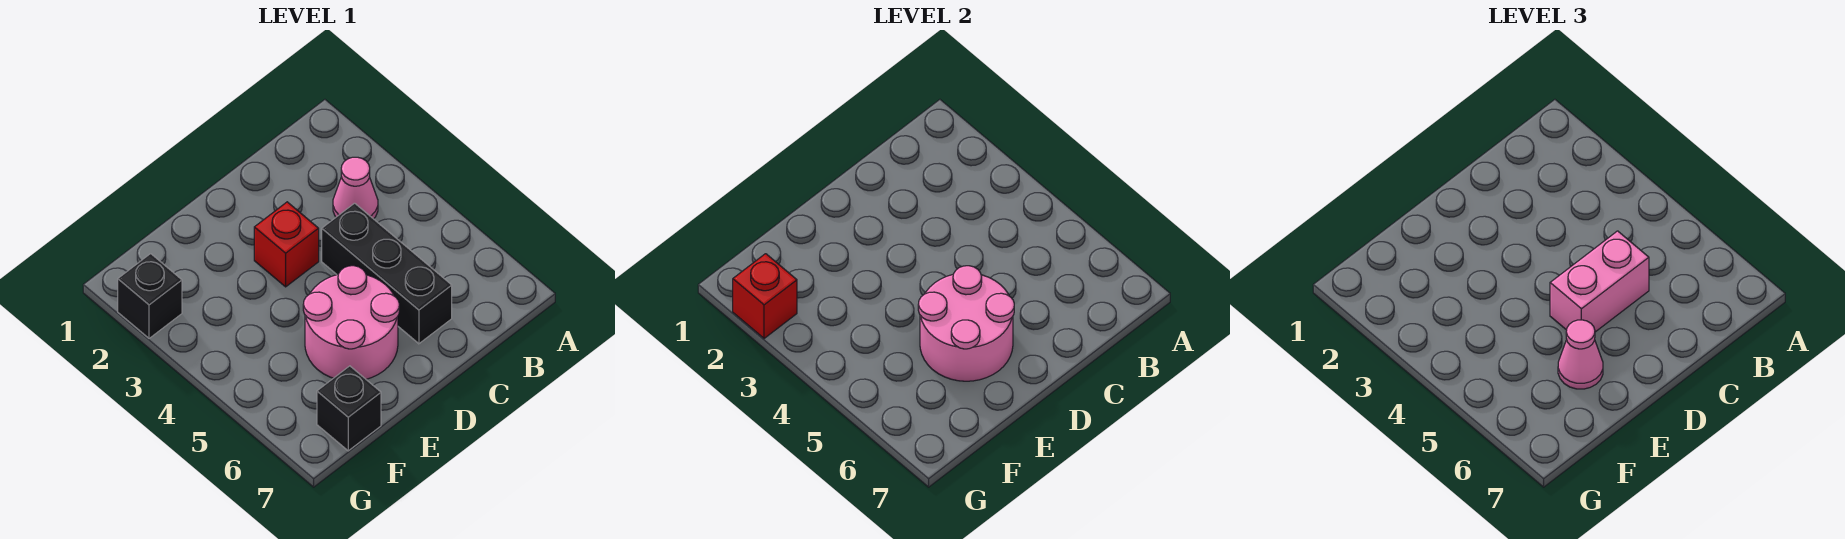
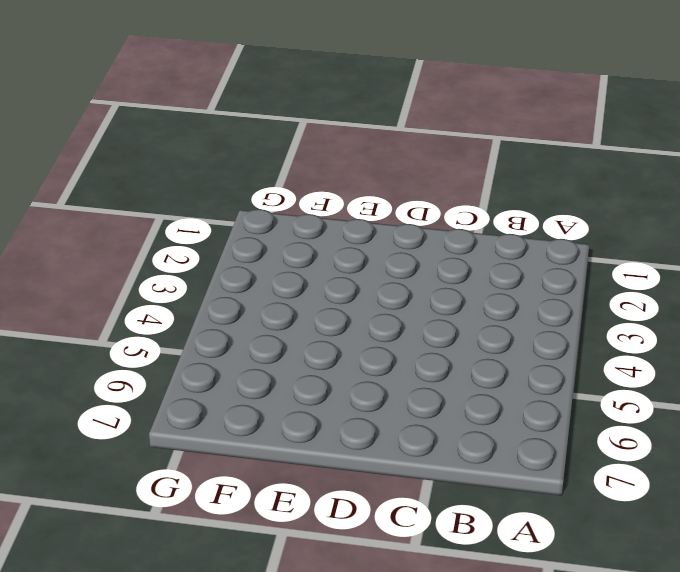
none -> pink cone B3 level 1
none -> black brick C4:C6 level 1

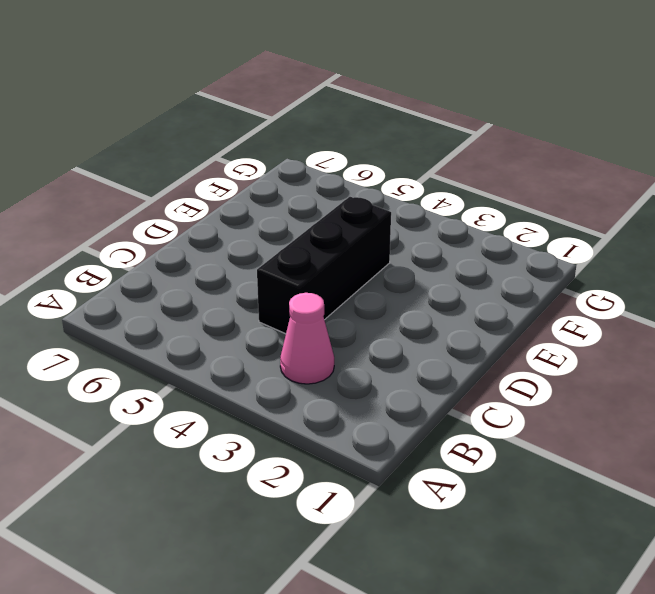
black brick C4:E4 level 1 -> black brick C4:C6 level 1
none -> red brick D3 level 1
none -> pink round brick D5:E6 level 1

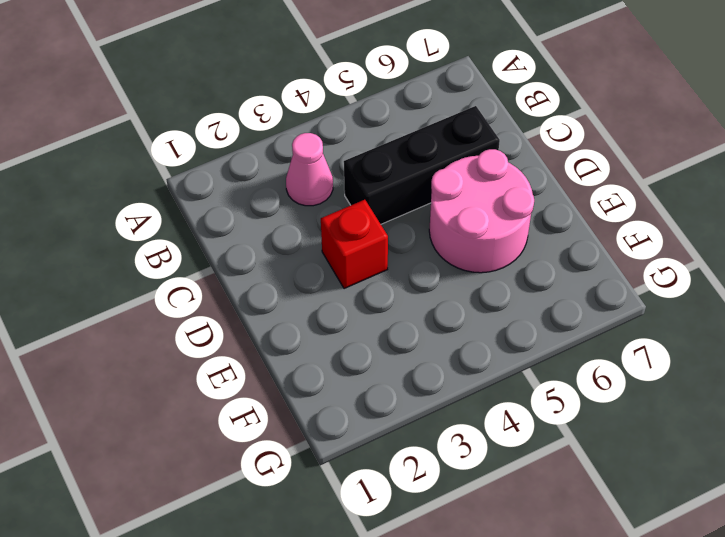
none -> black brick F7 level 1
none -> black brick G2 level 1

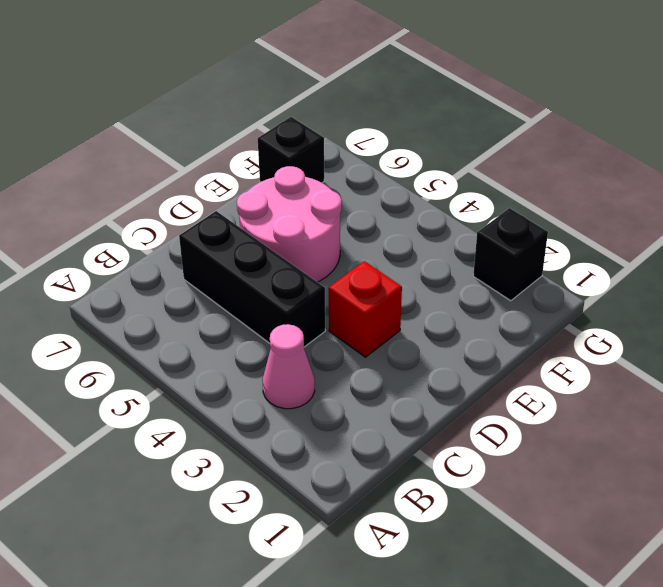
none -> pink round brick D5:E6 level 2
none -> red brick G2 level 2

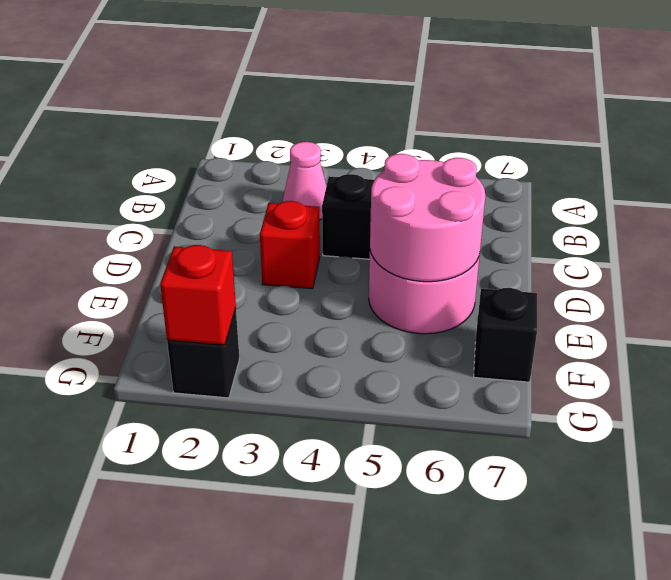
none -> pink brick C5:D5 level 3
none -> pink cone E6 level 3

